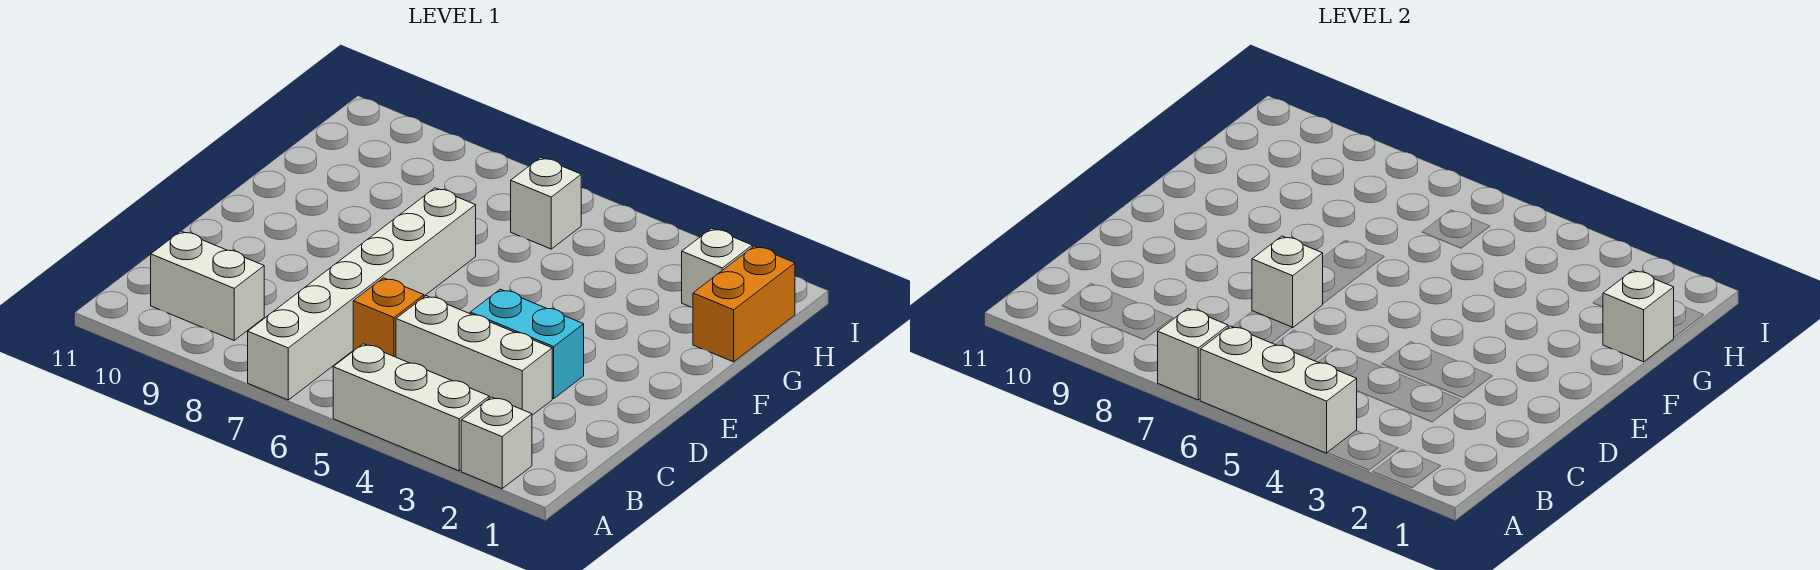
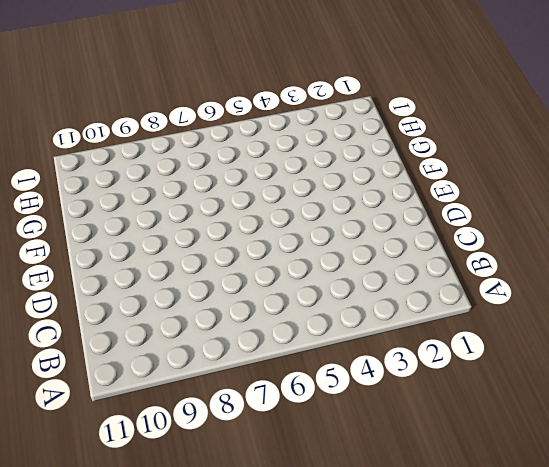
none -> white brick A2 level 1
none -> white brick A3:A5 level 1
none -> white brick A7:F7 level 1

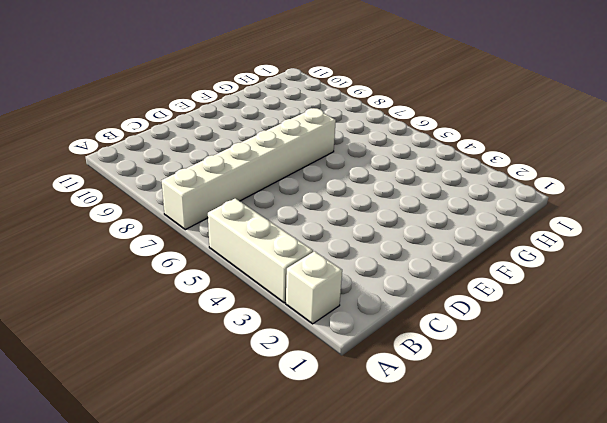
none -> white brick B9:B10 level 1
none -> white brick C3:C5 level 1
none -> orange brick C6 level 1

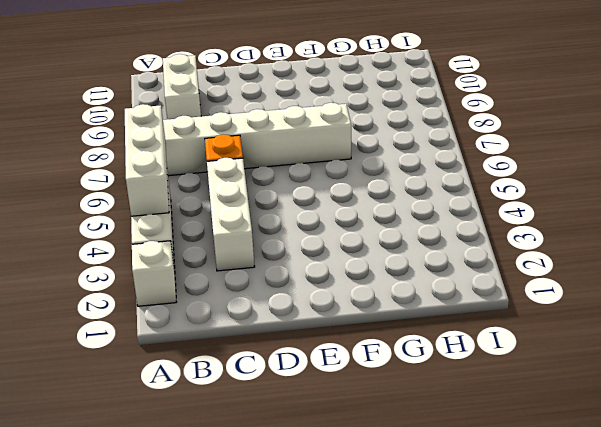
none -> cyan brick D3:D4 level 1
none -> orange brick G1:H1 level 1
none -> white brick H2 level 1

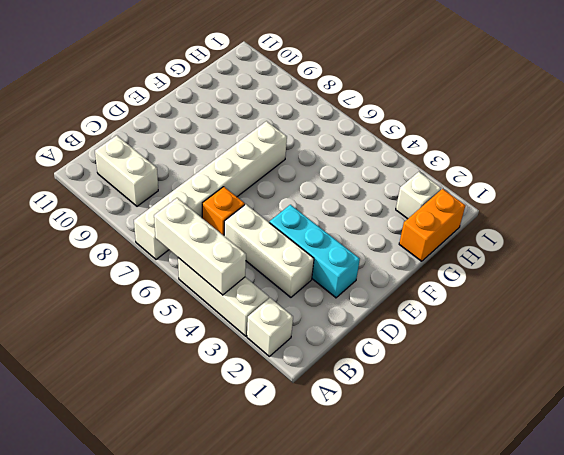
cyan brick D2:D4 level 1 -> cyan brick D3:D4 level 1
none -> white brick H6 level 1
none -> white brick A7 level 2
none -> white brick D7 level 2

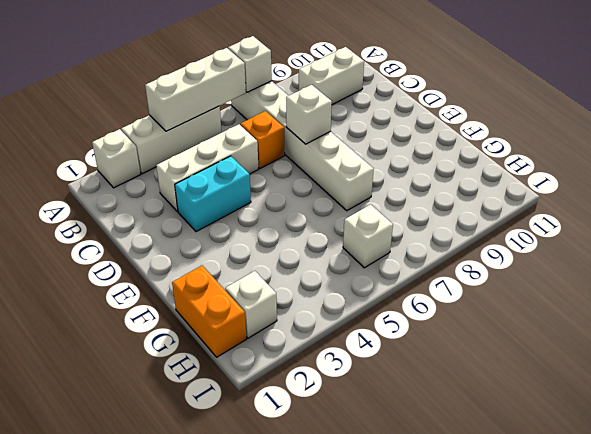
none -> white brick G1 level 2

